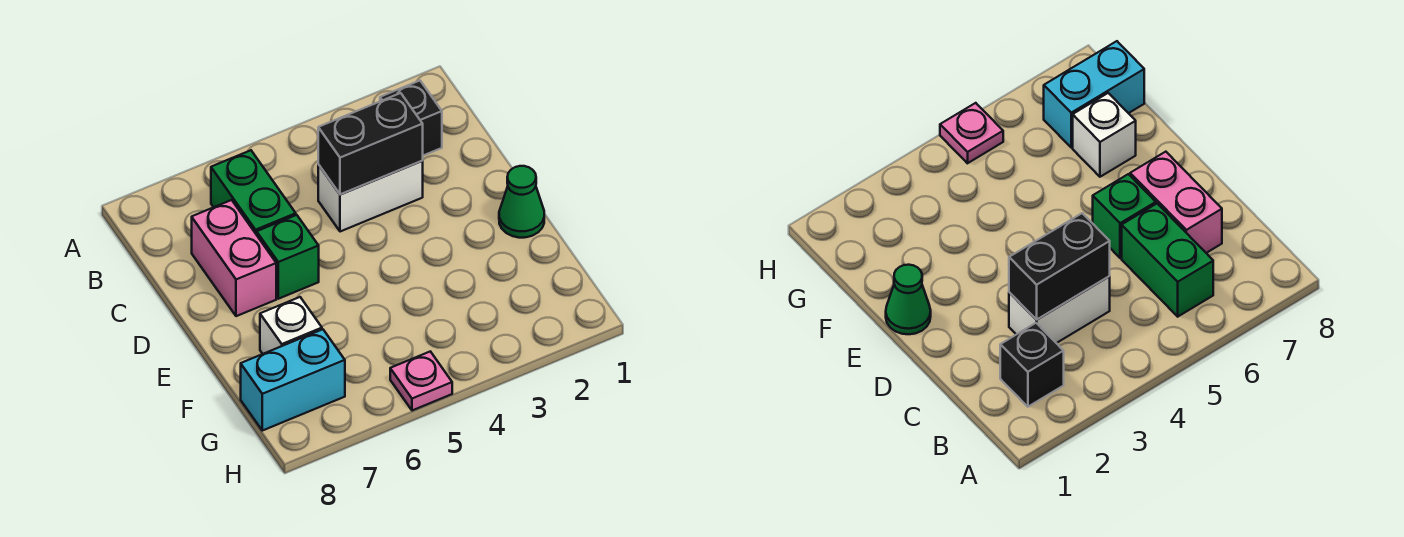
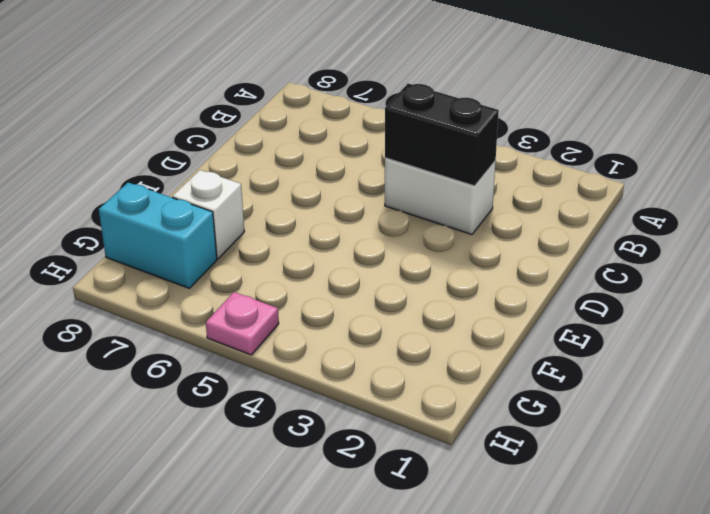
none -> black brick B2 level 1
none -> green brick B6:C6 level 1

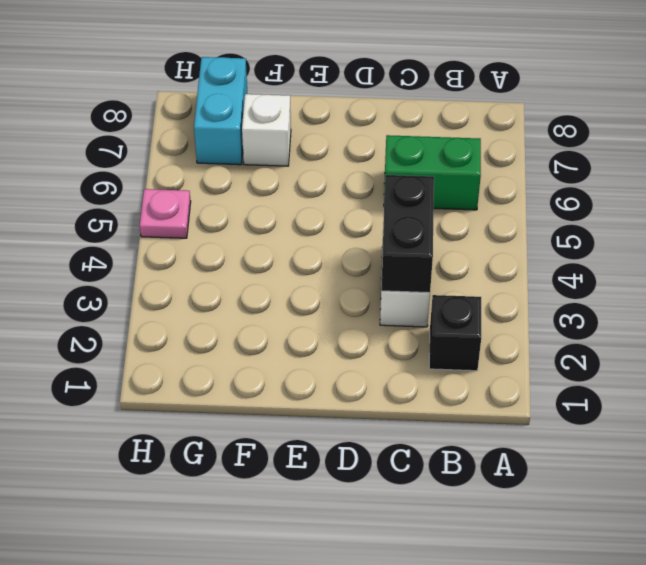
none -> pink brick C7:D7 level 1
none -> green brick D6 level 1

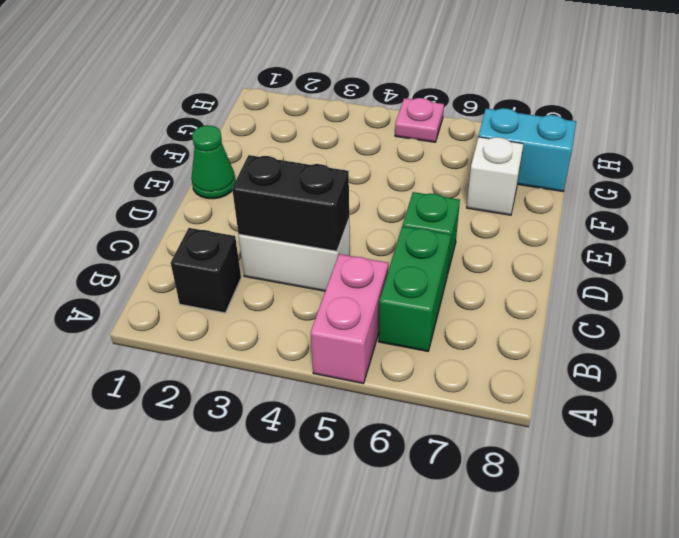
pink brick A5:B5 level 1 -> pink brick C7:D7 level 1

